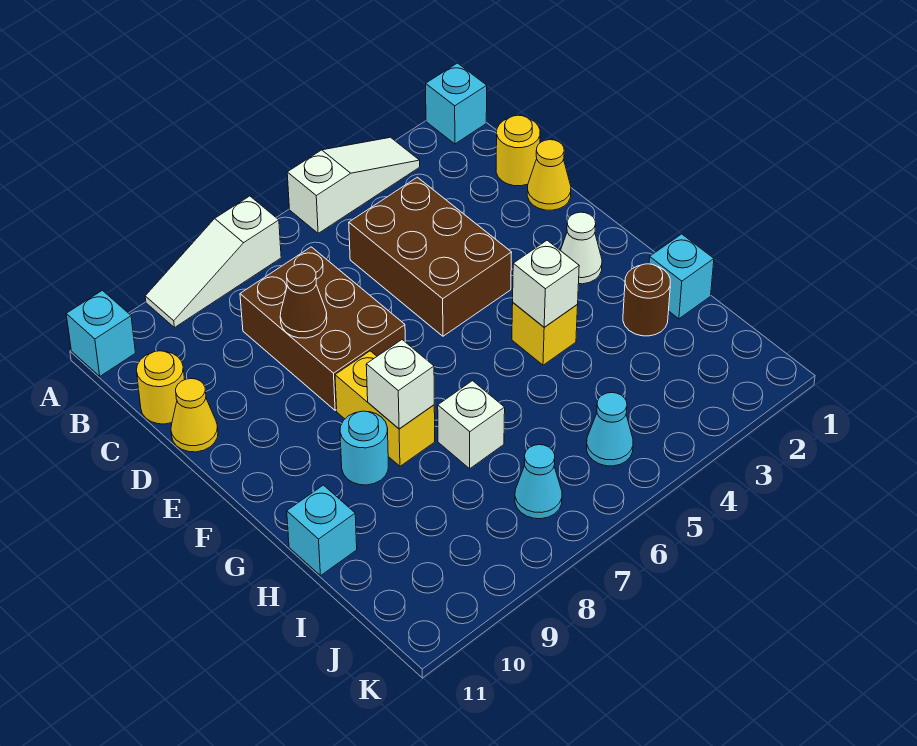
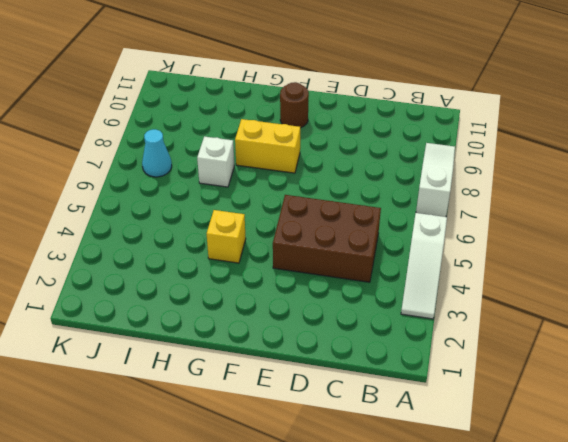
brown round brick F10 level 1 -> brown round brick H2 level 1
none -> cyan brick A1 level 1
none -> cyan brick A11 level 1
none -> yellow round brick C1 level 1

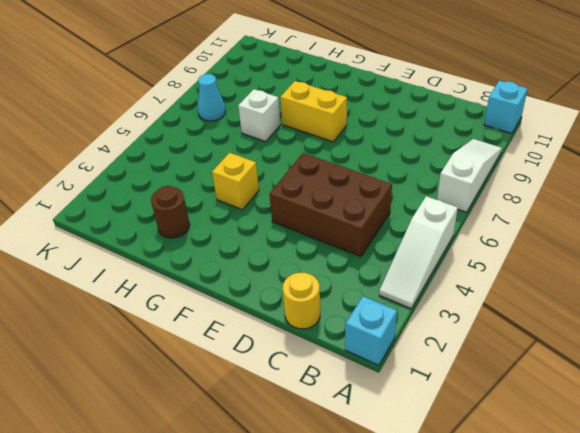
none -> brown brick C7:E8 level 1
none -> yellow round brick C11 level 1
none -> yellow cone D1 level 1

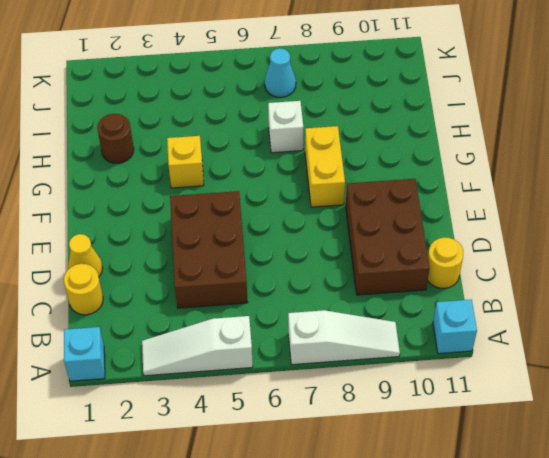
brown brick C9:E10 level 1 -> brown brick C7:E8 level 1
none -> yellow cone D11 level 1
none -> white cone F2 level 1
none -> cyan round brick G9 level 1

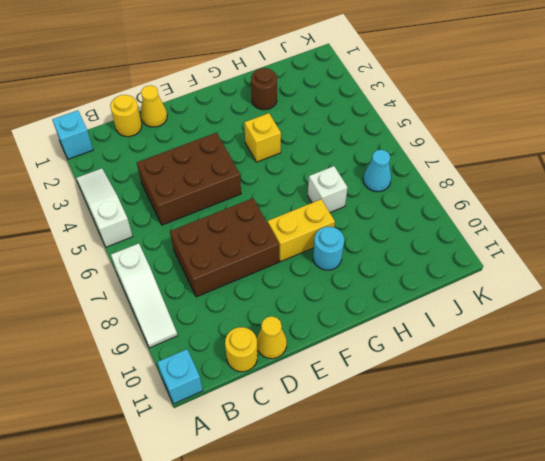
none -> white cone F2 level 1
none -> cyan brick H1 level 1
none -> cyan brick H11 level 1

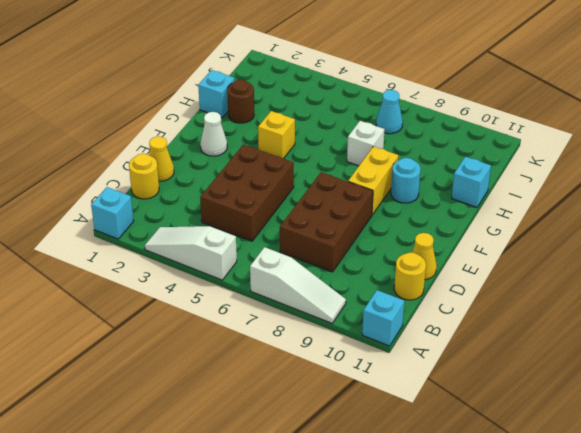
none -> cyan cone J5 level 1
none -> brown cone D8 level 2
none -> white brick G4 level 2

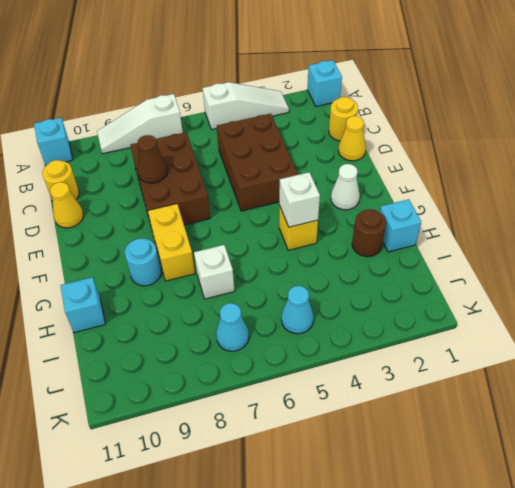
none -> white brick G8 level 2

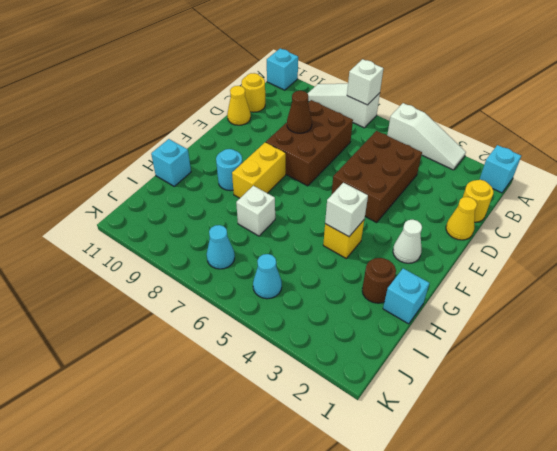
white brick A7 level 2 -> white brick G8 level 2

